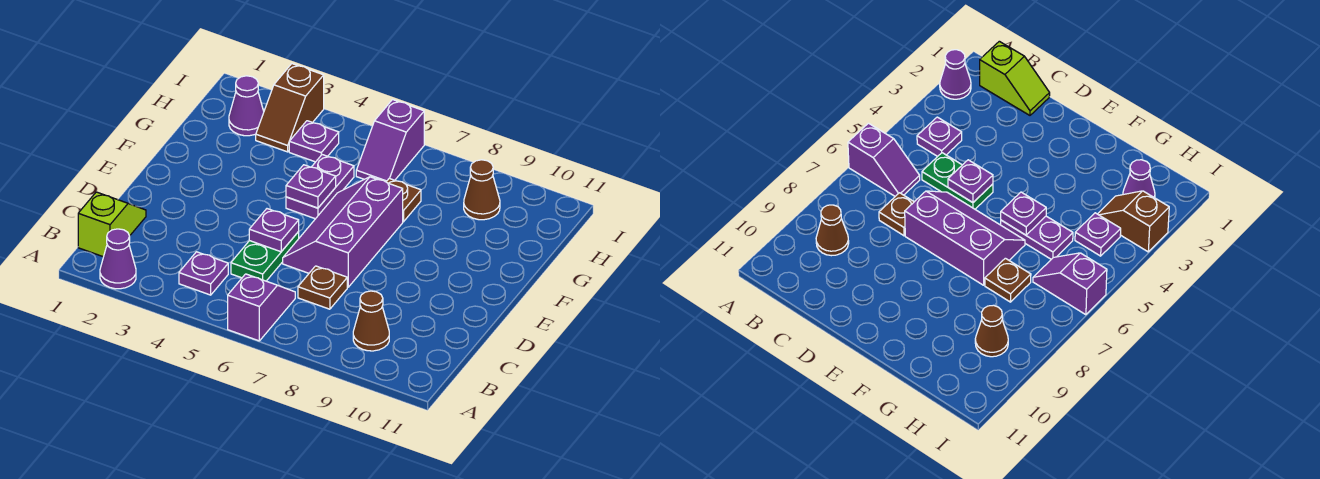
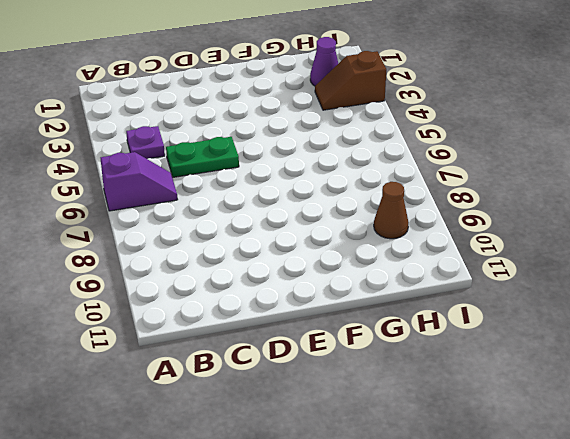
none -> purple cone A2 level 1
none -> lime slope B1:C1 level 1 top B
none -> brown cone B9 level 1

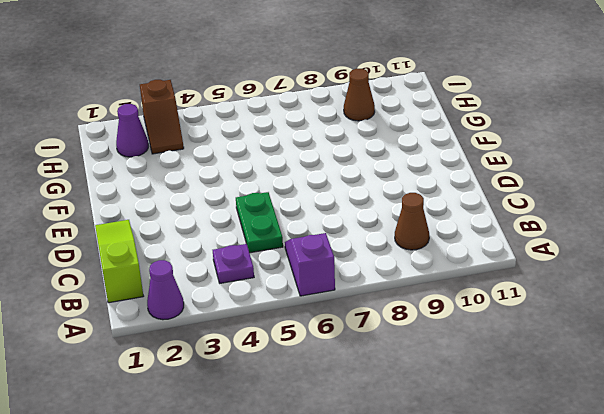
lime slope B1:D1 level 1 top B -> lime slope B1:C1 level 1 top B
none -> brown plate C7 level 1
none -> purple slope D6:F7 level 1 top 7
none -> purple plate F5:G5 level 1

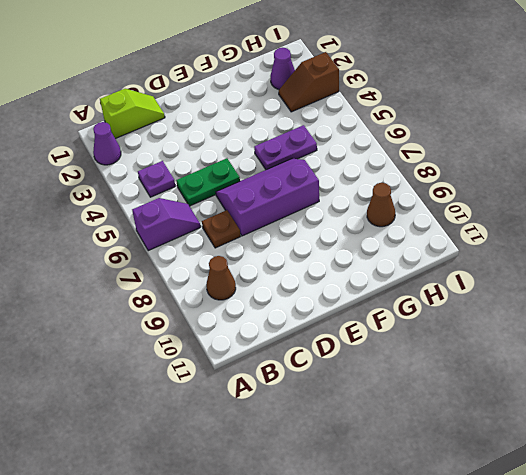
none -> brown plate G7 level 1
none -> purple plate H4 level 1
none -> purple slope H6:I6 level 1 top I

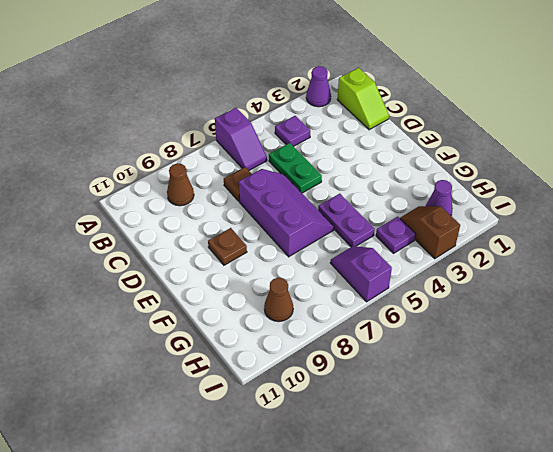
brown plate E9 level 1 -> brown plate G7 level 1
none -> purple plate D5 level 2
none -> purple plate F5 level 2

